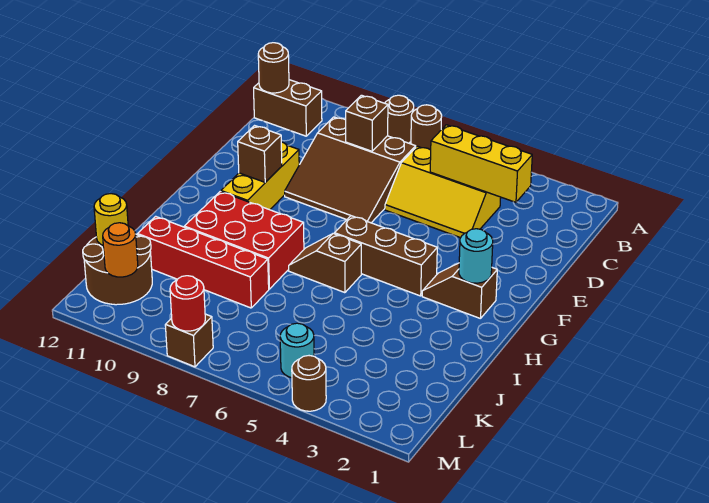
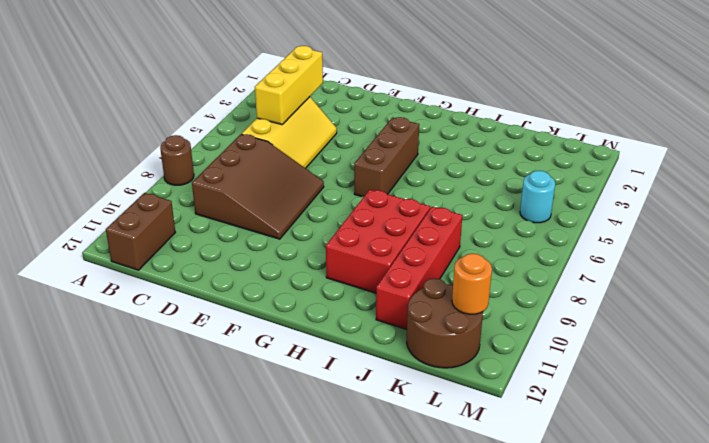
none -> brown round brick A7 level 1
none -> yellow brick E10:G10 level 1
none -> brown slope G2:G3 level 1 top 2

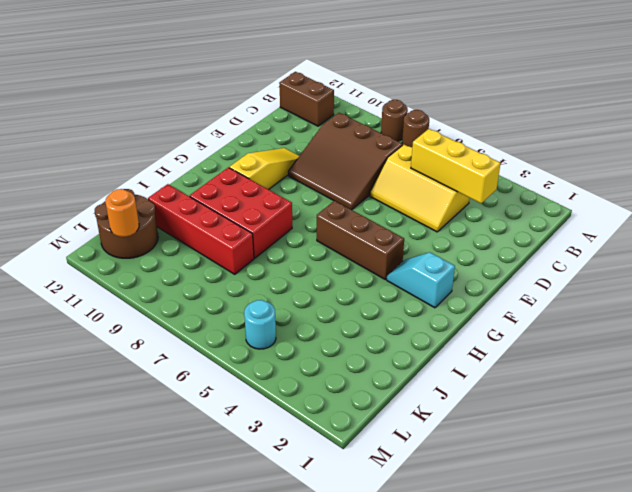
yellow slope E10:G10 level 1 top G -> yellow brick E10:G10 level 1
cyan slope G2:G3 level 1 top 2 -> brown slope G2:G3 level 1 top 2
none -> brown slope H6:H7 level 1 top 6
none -> brown round brick M4 level 1
none -> brown brick M8 level 1

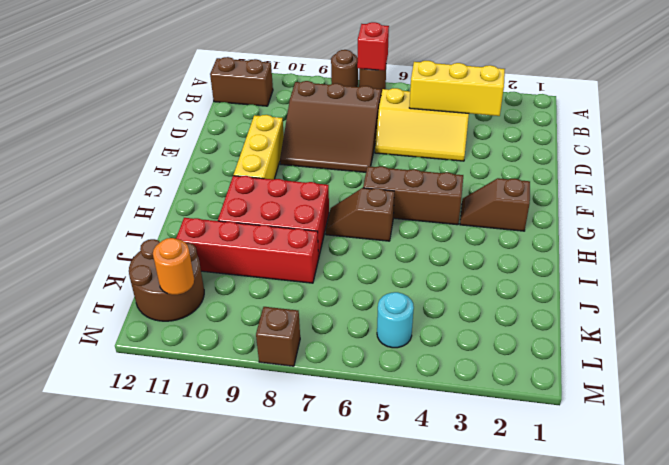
red brick A7 level 2 -> none
none -> brown round brick M4 level 1
none -> brown round brick B12 level 2
none -> brown brick C8 level 2

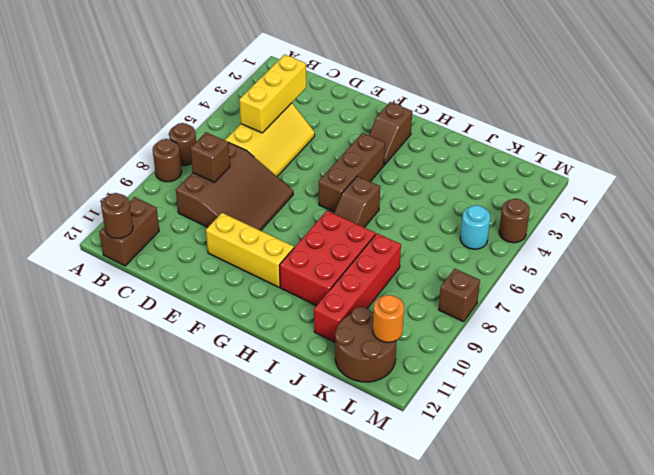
none -> brown brick F10 level 2
none -> cyan round brick G2 level 2
none -> yellow round brick K12 level 2

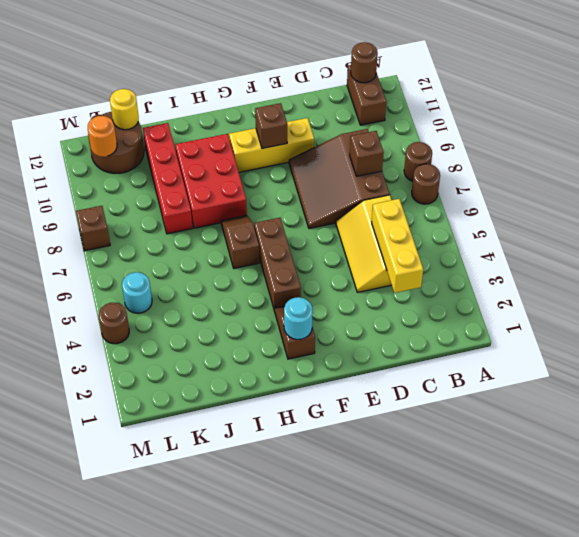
none -> red round brick M8 level 2

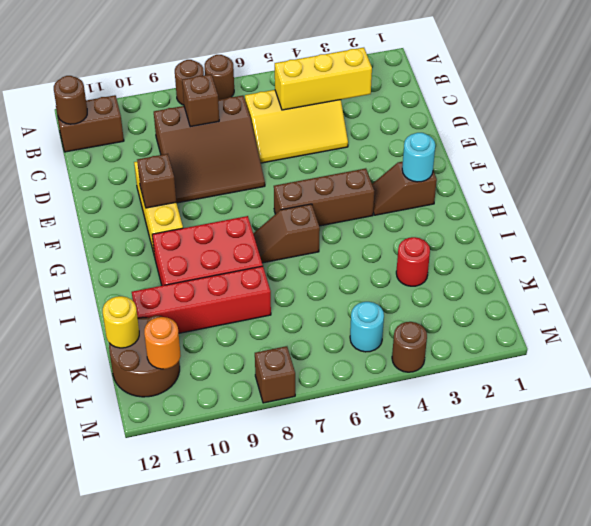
red round brick J3 level 1 -> red round brick M8 level 2

